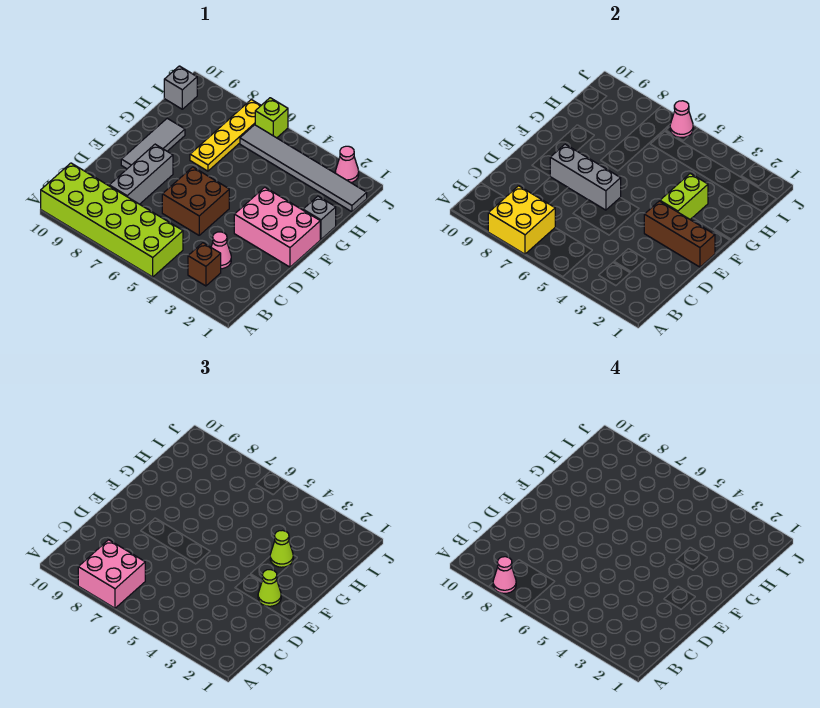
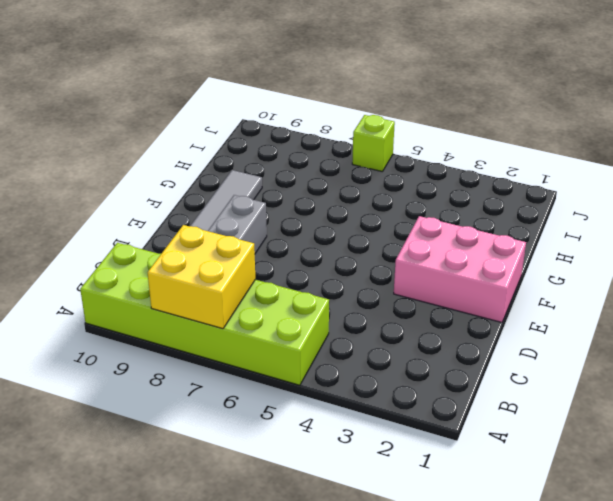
none -> brown brick B3 level 1
none -> pink cone C3 level 1
none -> brown brick D5:E6 level 1

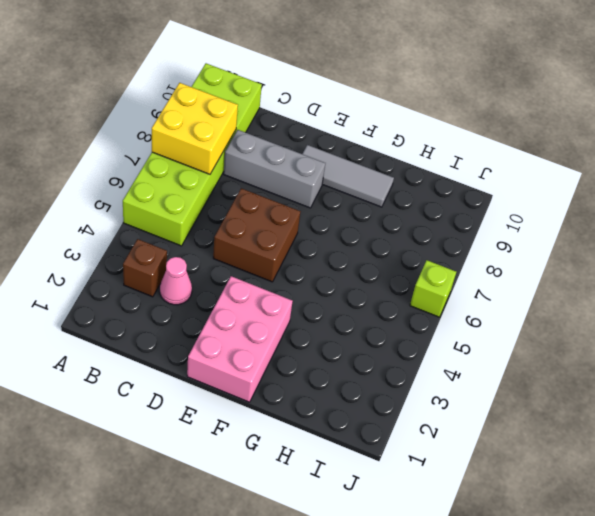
none -> grey brick G1 level 1
none -> yellow plate G7:J7 level 1
none -> grey tile I1:I6 level 1

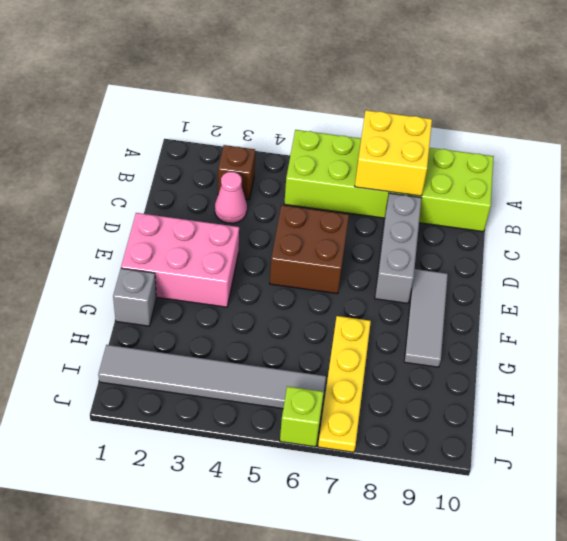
none -> grey brick I10 level 1
none -> pink cone J2 level 1
none -> brown brick E1:E3 level 2

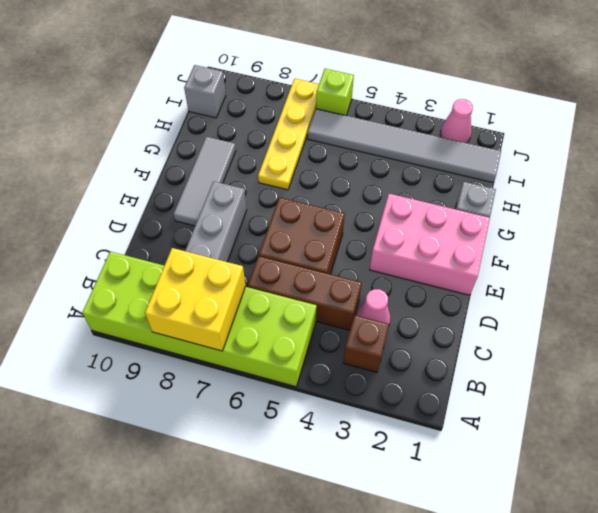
brown brick C4:C6 level 1 -> brown brick E1:E3 level 2
none -> grey brick E6:E8 level 2
none -> lime brick F3:G3 level 2
none -> pink cone J6 level 2

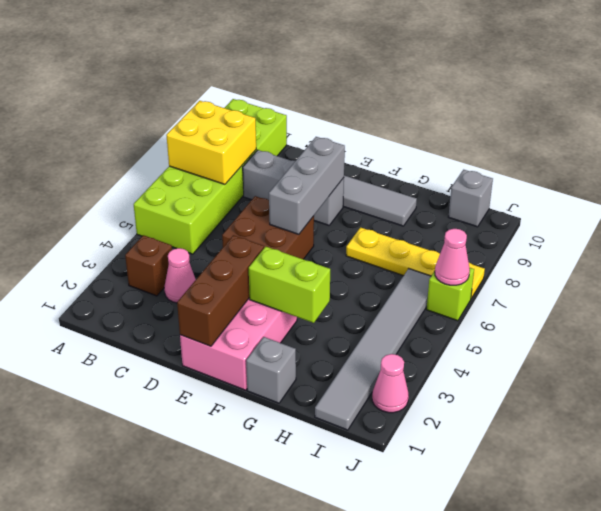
none -> pink brick A7:B8 level 3
none -> lime cone E2 level 3
none -> lime cone G3 level 3

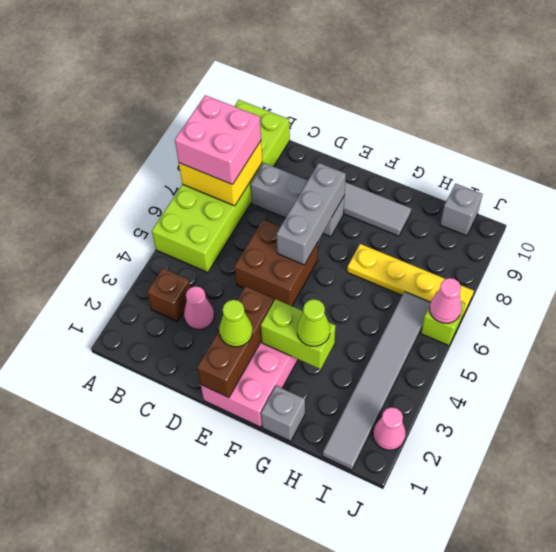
none -> pink cone A8 level 4

